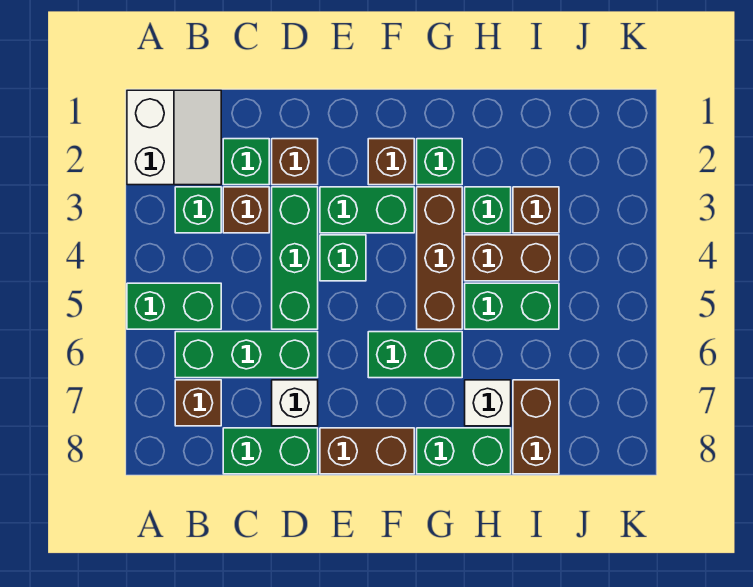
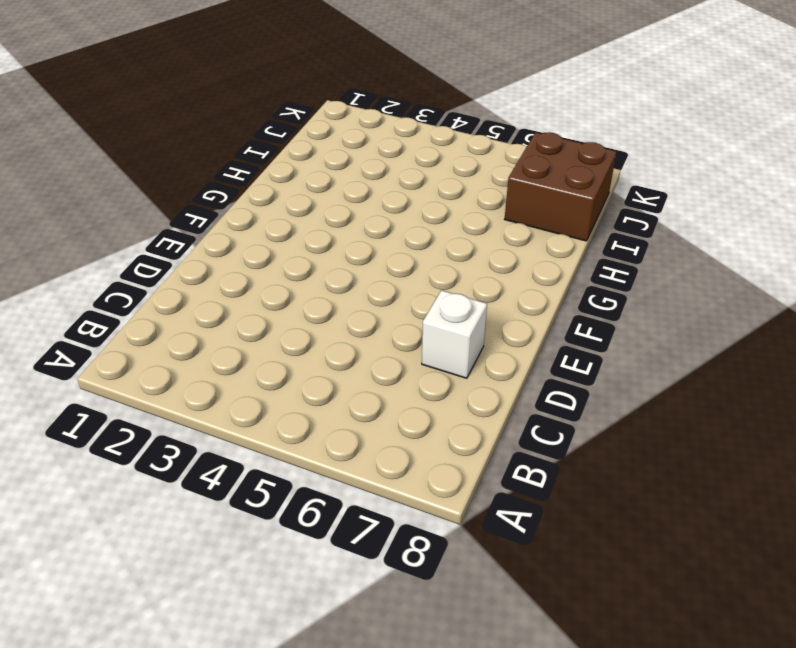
brown brick I7:J8 level 1 -> brown brick I7:I8 level 1
none -> white slope A1:B2 level 1 top A
none -> green brick A5:B5 level 1
none -> green brick B3 level 1

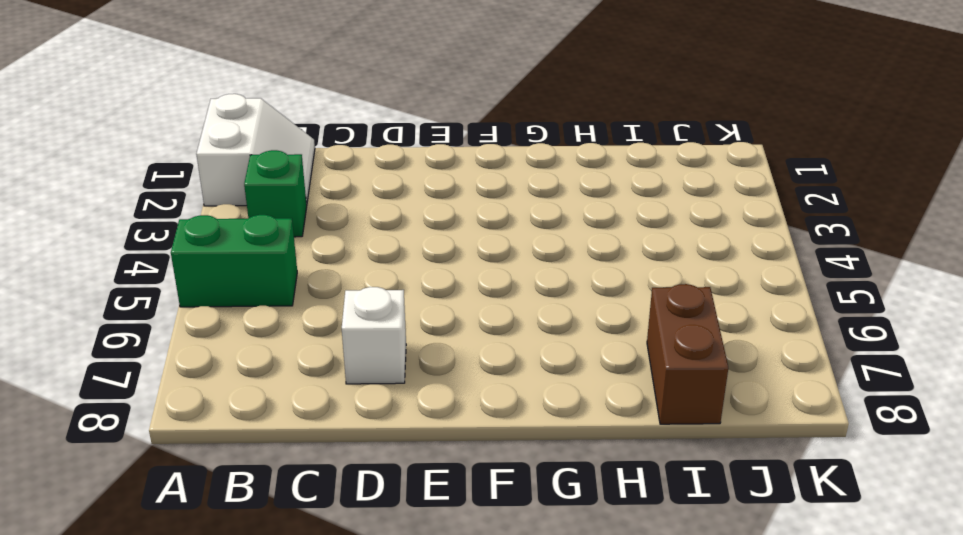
none -> green brick B6:D6 level 1
none -> brown brick B7 level 1
none -> green brick C2 level 1

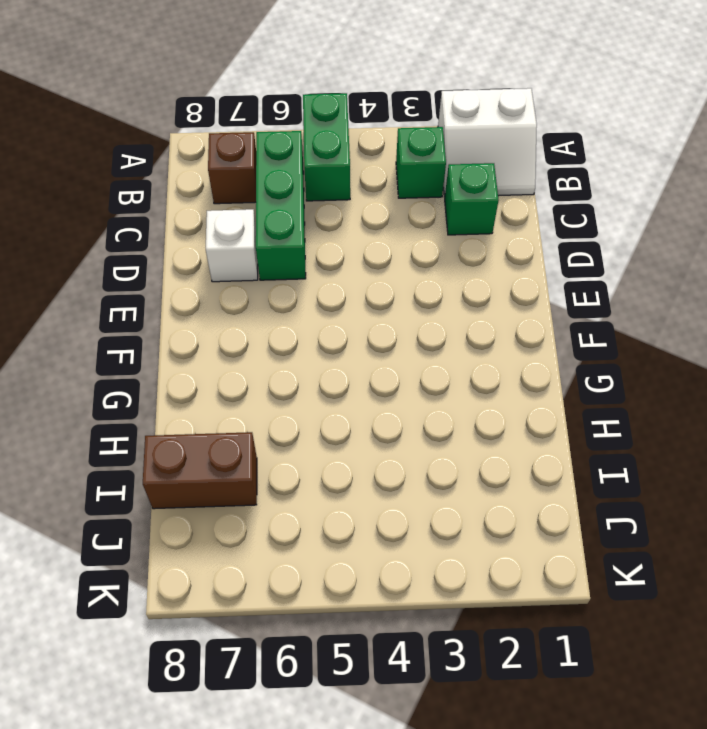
none -> brown brick C3 level 1
none -> green brick C8:D8 level 1
none -> brown brick D2 level 1

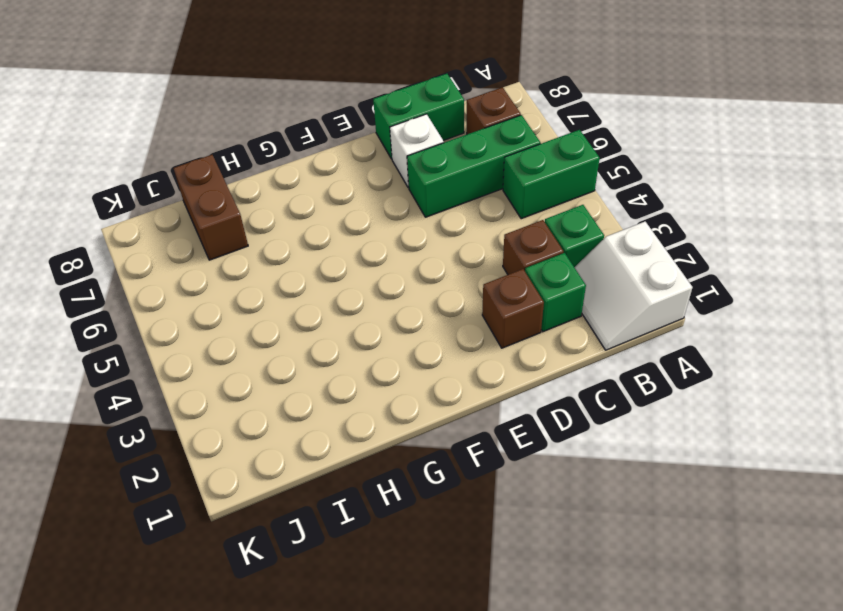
none -> green brick D3:D5 level 1
none -> green brick E3:F3 level 1
none -> green brick E4 level 1

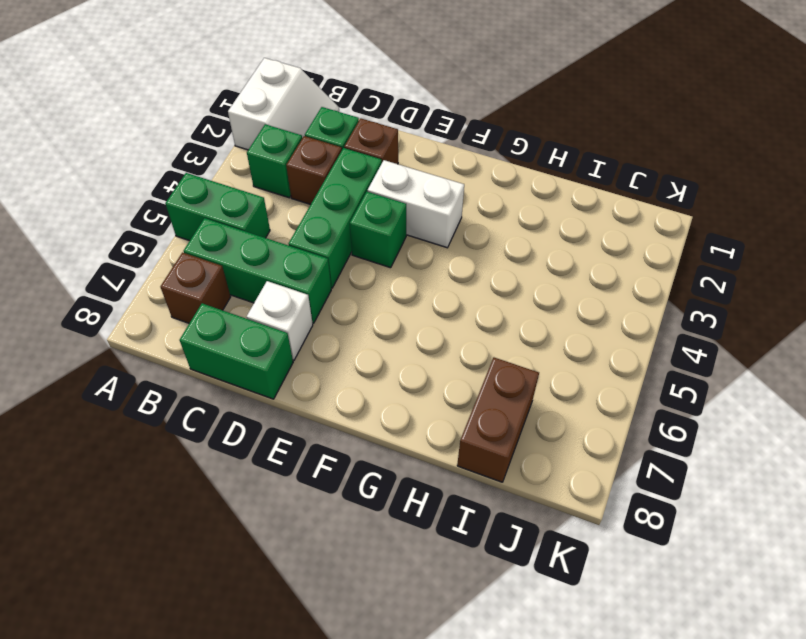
white brick E3:F3 level 1 -> green brick E3:F3 level 1
none -> brown brick E8:F8 level 1
none -> brown brick F2 level 1
none -> green brick F6:G6 level 1

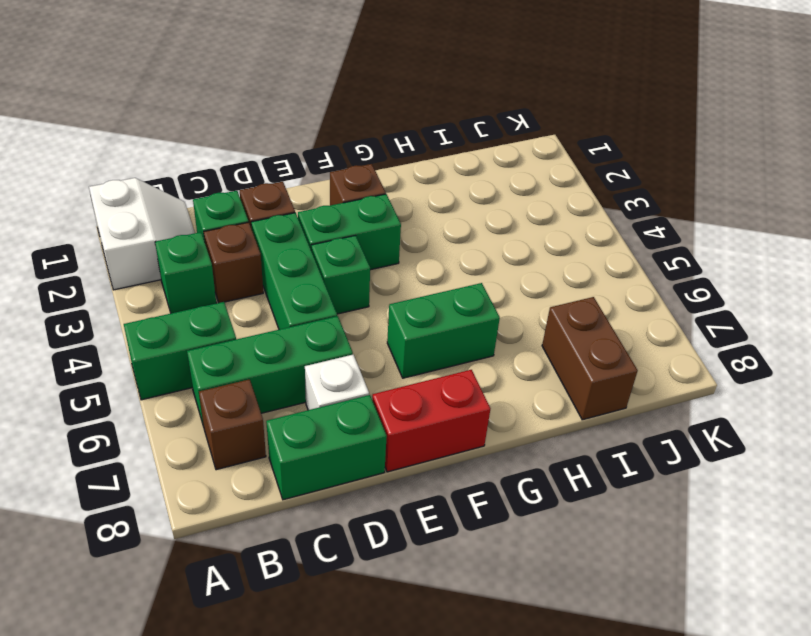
red brick E8:F8 level 1 -> brown brick E8:F8 level 1
none -> green brick G2 level 1
none -> brown brick G3:G5 level 1
none -> green brick G8:H8 level 1

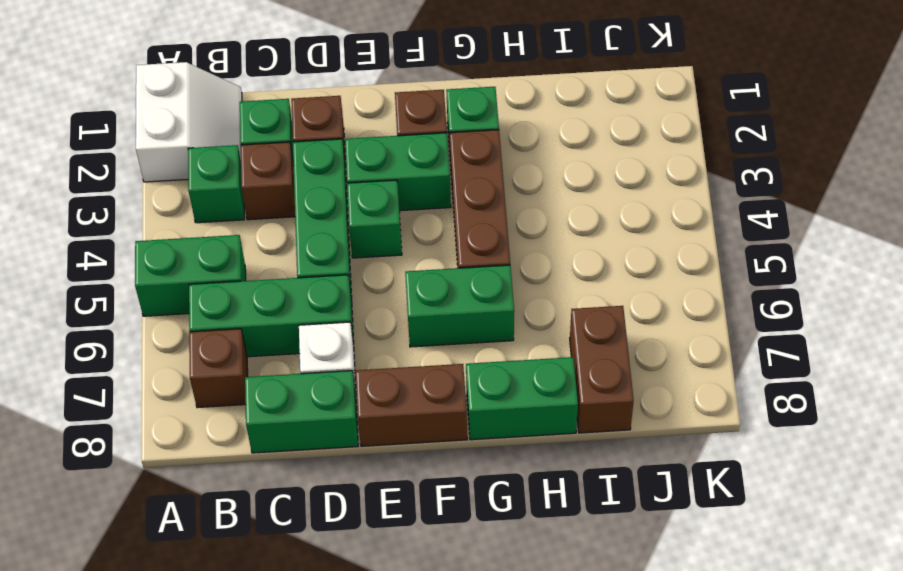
none -> green brick H3 level 1
none -> brown brick H4:I4 level 1
none -> green brick H5:I5 level 1

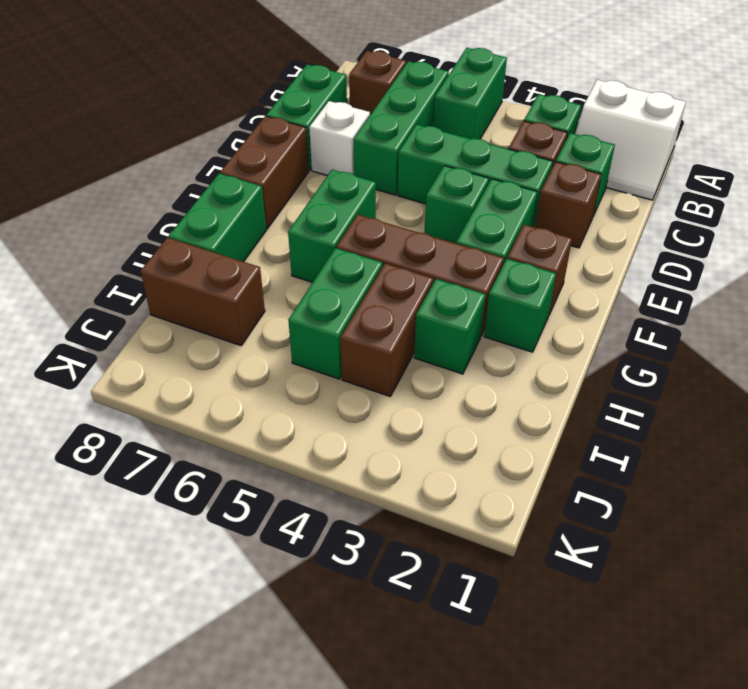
none -> white brick H7 level 1
none -> brown brick I3 level 1

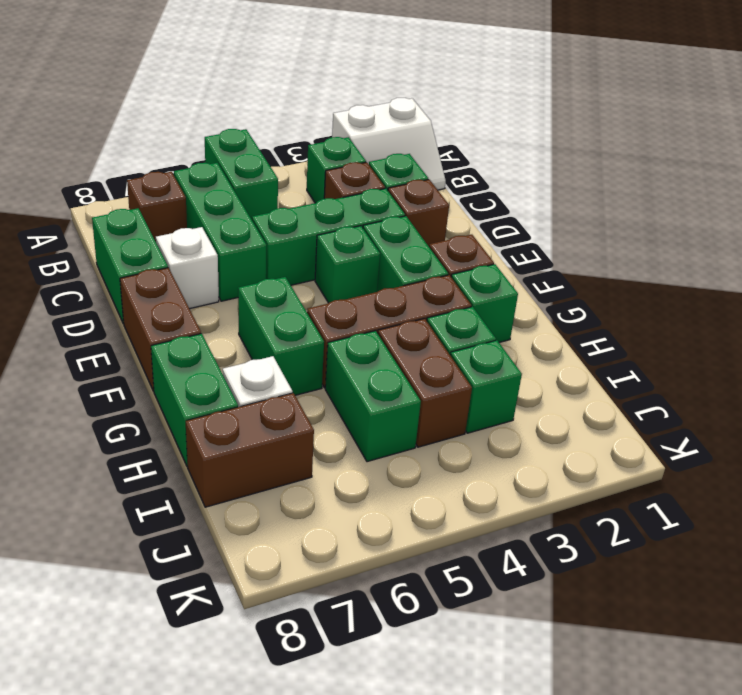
green brick I3 level 1 -> brown brick I3 level 1

